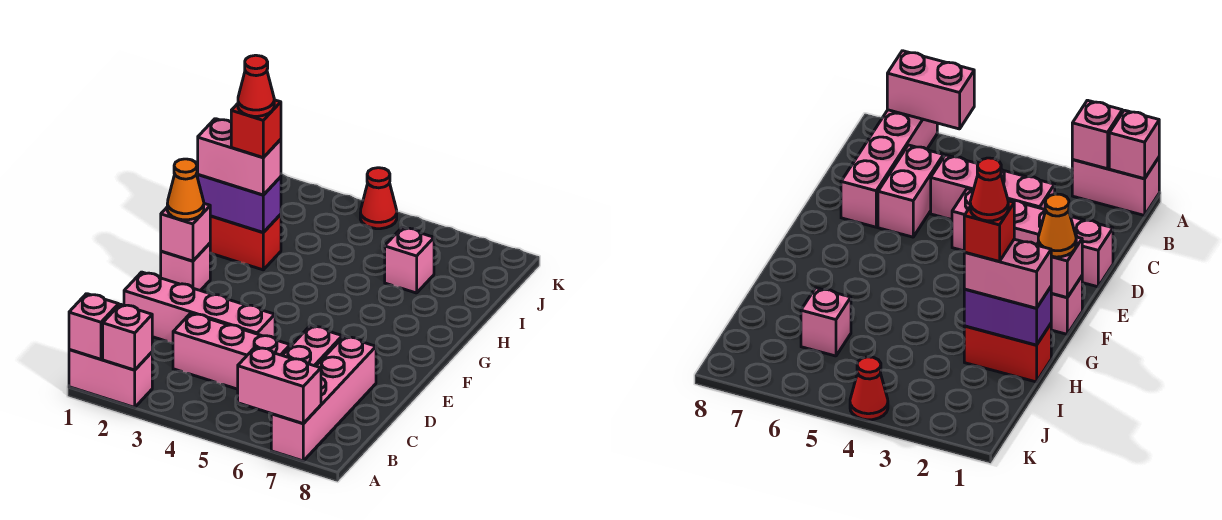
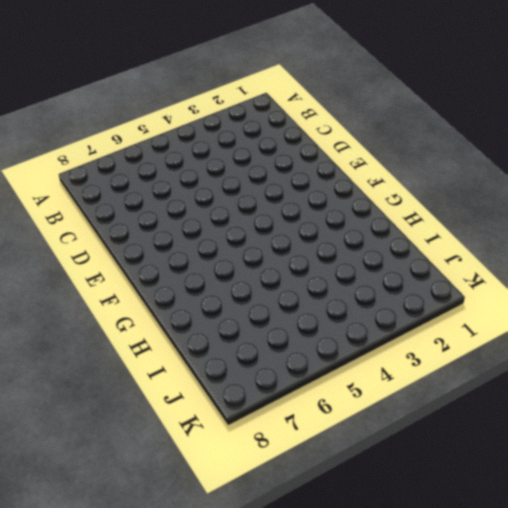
none -> pink brick A1:A2 level 1
none -> pink brick A7:D7 level 1
none -> pink brick C3:C5 level 1

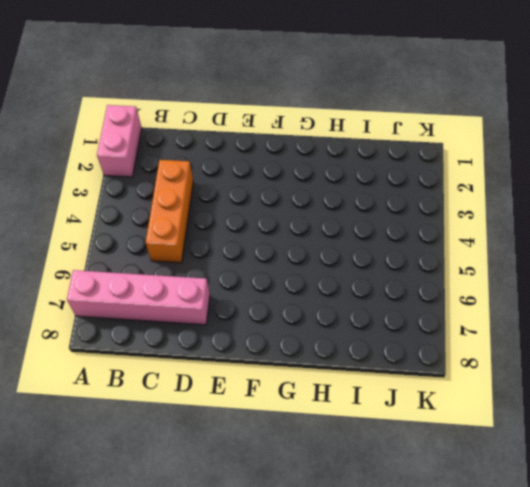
orange brick C3:C5 level 1 -> pink brick C3:C5 level 1
none -> pink brick C6:D6 level 1
none -> pink brick D1:D4 level 1
none -> pink brick F1 level 1

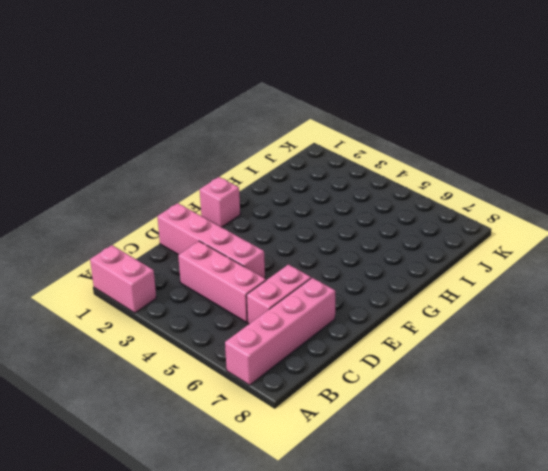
none -> red brick H1:H2 level 1
none -> pink brick I6 level 1
none -> red cone K4 level 1

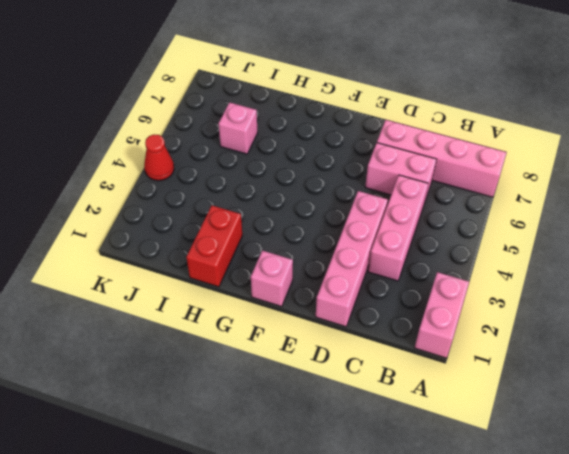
none -> pink brick A1 level 2
none -> pink brick A2 level 2
none -> pink brick A6:A7 level 2

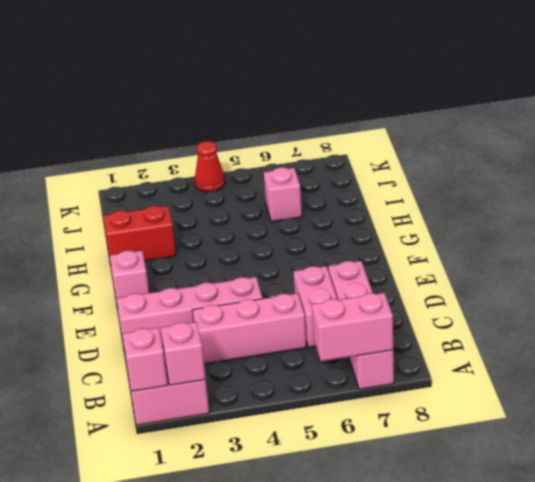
none -> pink brick F1 level 2
none -> purple brick H1:H2 level 2
none -> orange cone F1 level 3

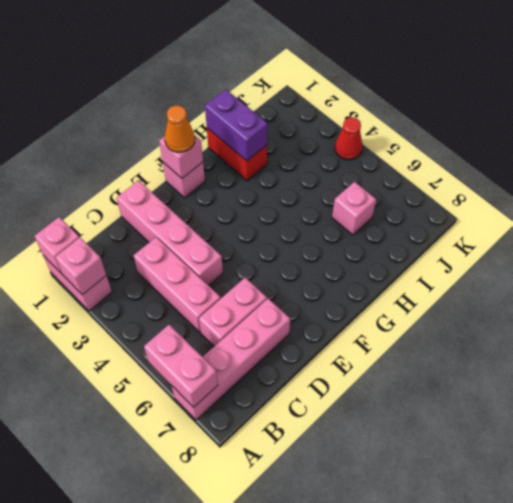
none -> pink brick H1:H2 level 3
none -> red brick H2 level 4
none -> red cone H2 level 5

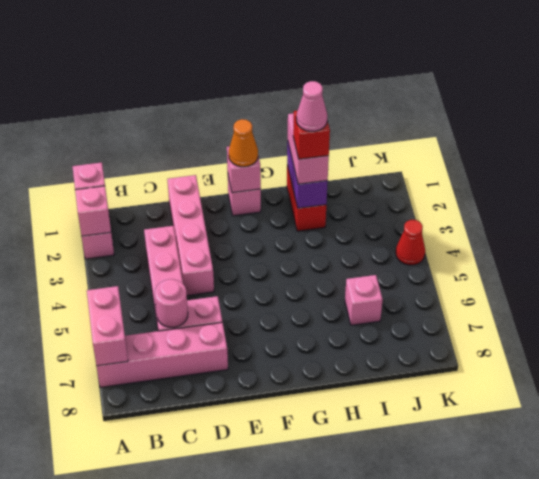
pink round brick C6 level 2 -> none
pink cone H2 level 5 -> red cone H2 level 5

